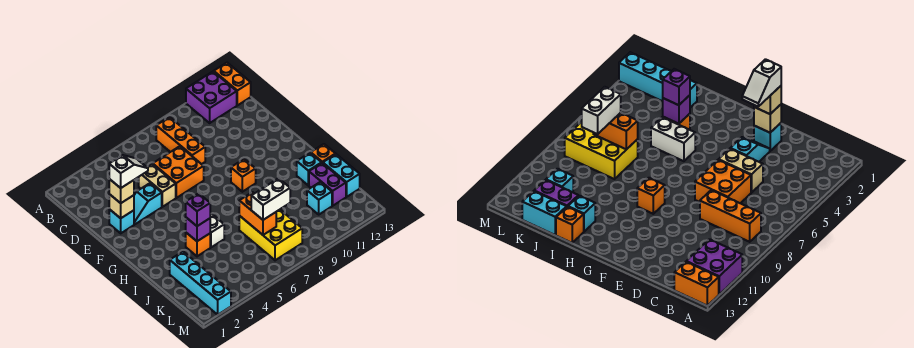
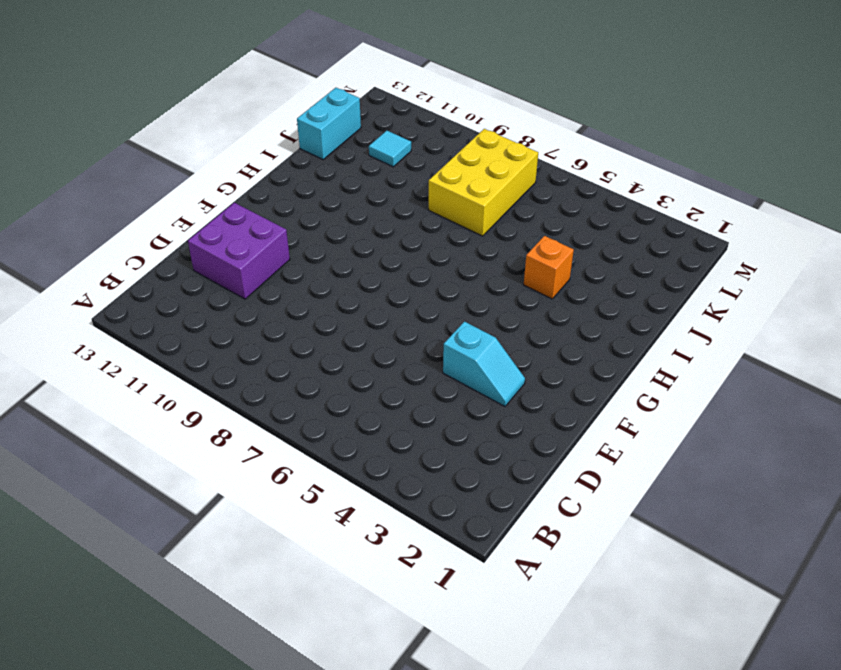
purple brick D11:E12 level 1 -> purple brick A11:B12 level 1
cyan tile K11 level 1 -> cyan brick K11 level 1
none -> orange brick A13:B13 level 1
none -> orange brick B8:D8 level 1
none -> tan brick D5:E5 level 1

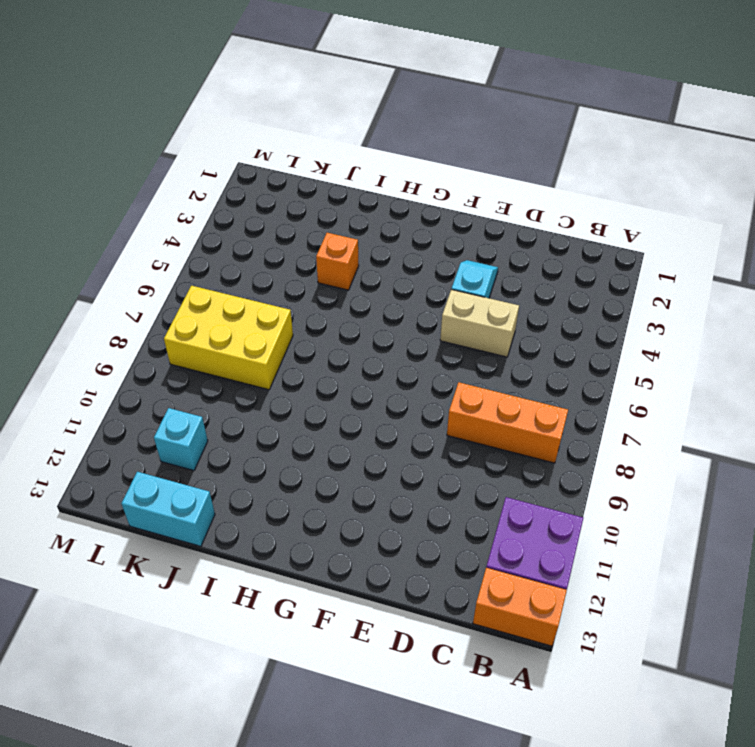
none -> orange brick D6:E7 level 1
none -> cyan brick E2 level 1
none -> orange brick G9 level 1

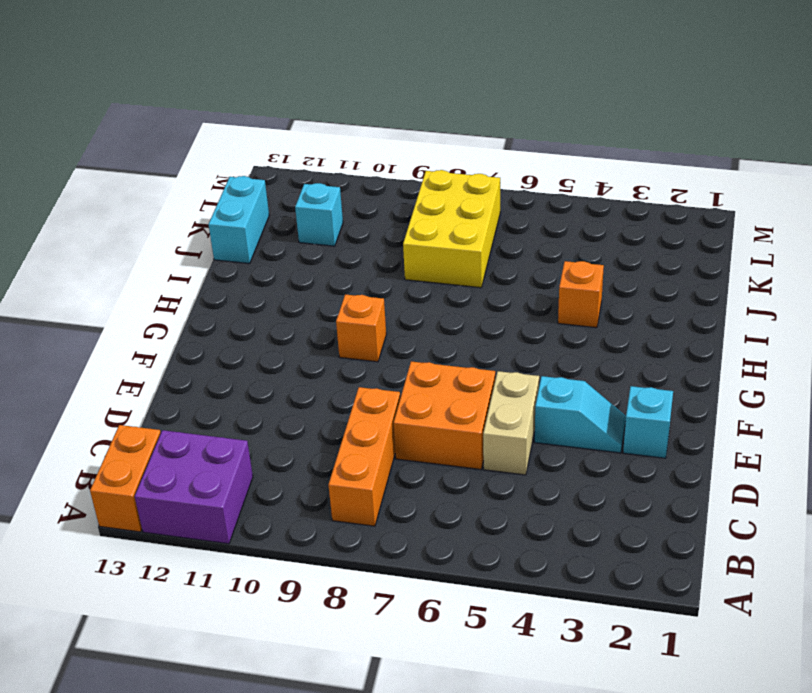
none -> white brick H5:I5 level 1
none -> cyan brick I12 level 1
none -> orange brick I13 level 1

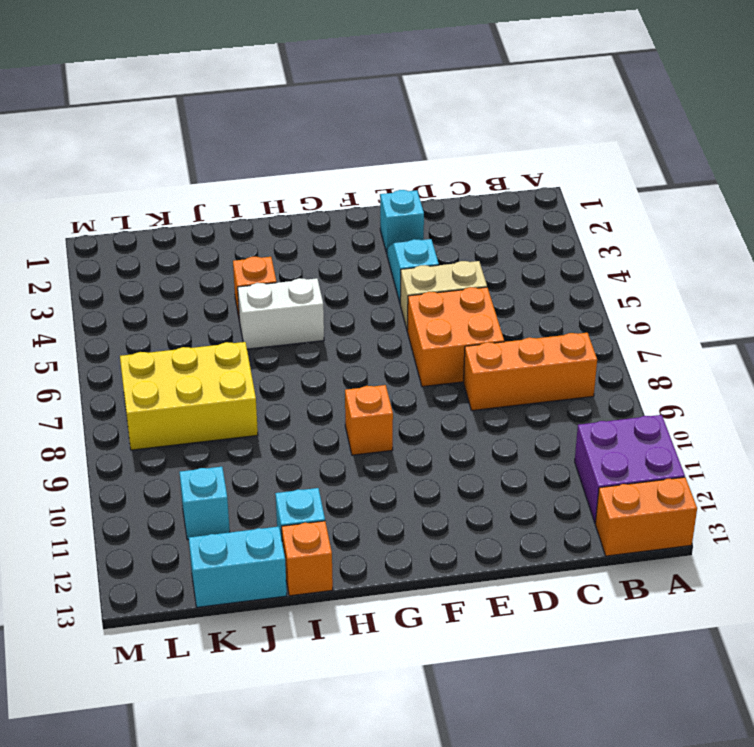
none -> cyan brick J2:M2 level 1
none -> purple brick J12:K12 level 1
none -> tan brick E2 level 2

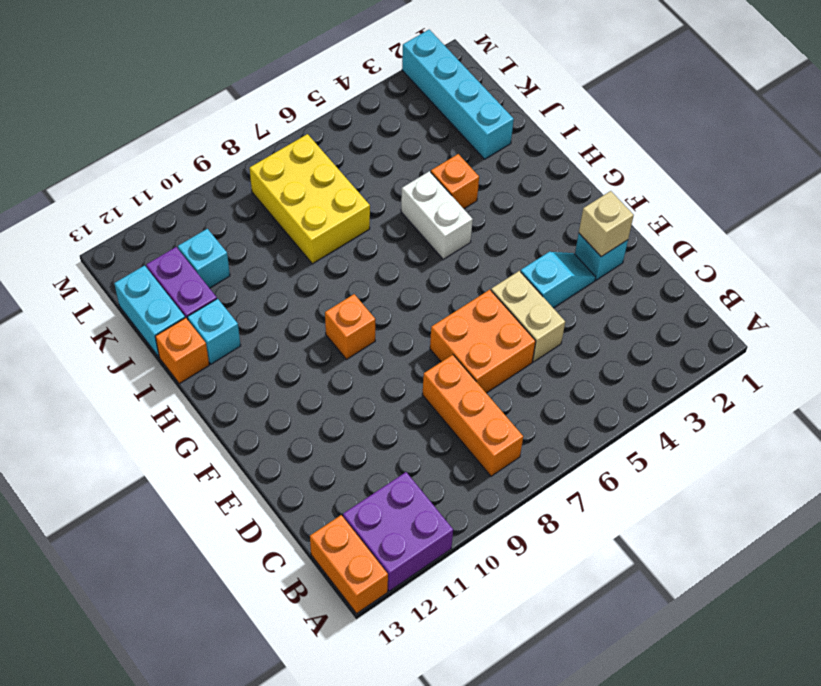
none -> purple brick I4 level 2
none -> orange brick J7:K7 level 2
none -> tan brick E2 level 3

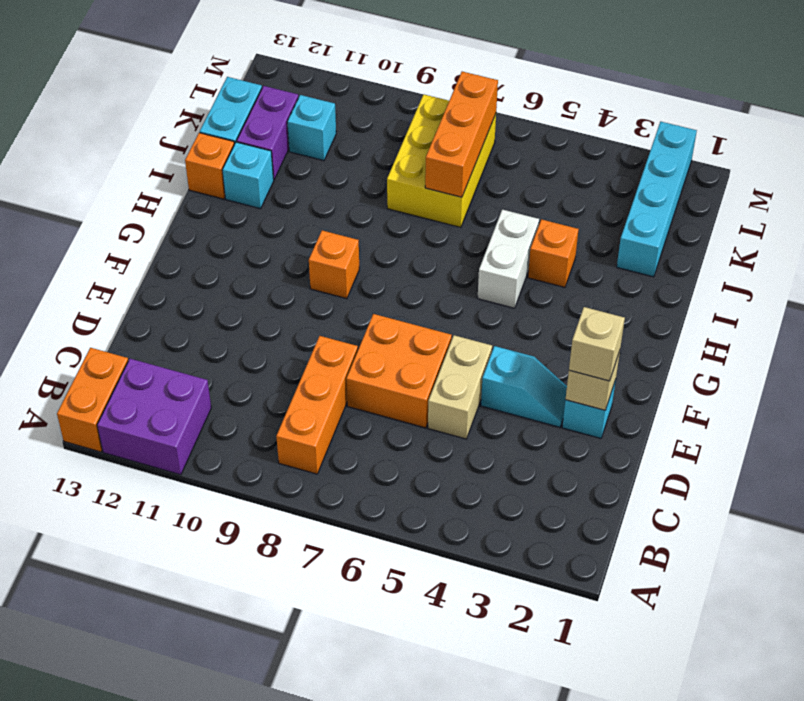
orange brick J7:L7 level 2 -> orange brick J7:K7 level 2
none -> purple brick I4 level 2
none -> purple brick I4 level 3
none -> white brick K7:K8 level 3

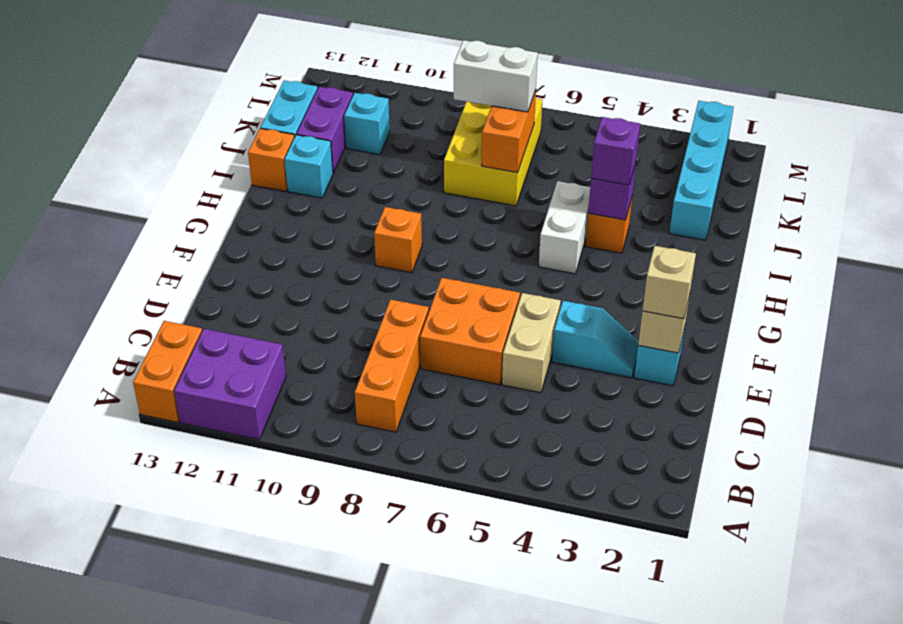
none -> white slope E2:E3 level 4 top 2

